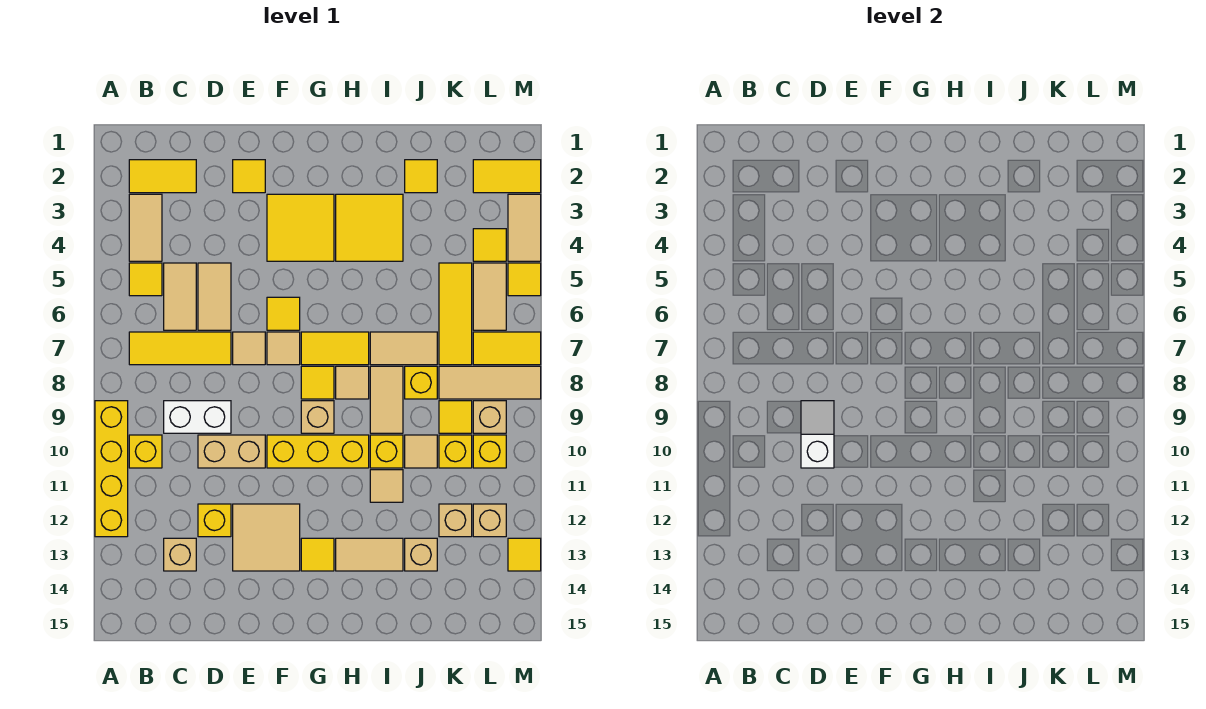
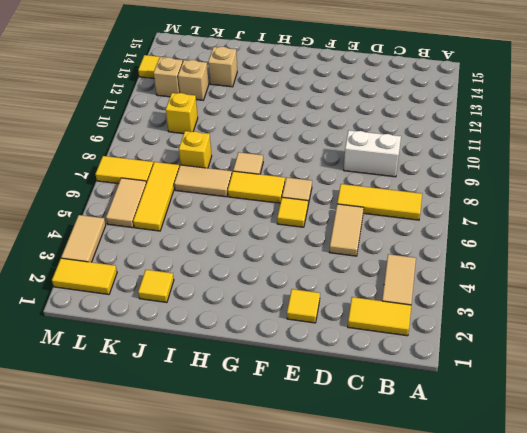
none -> yellow brick A9:A12 level 1
none -> yellow tile B5 level 1
none -> yellow brick B10 level 1
none -> tan tile C5:C6 level 1

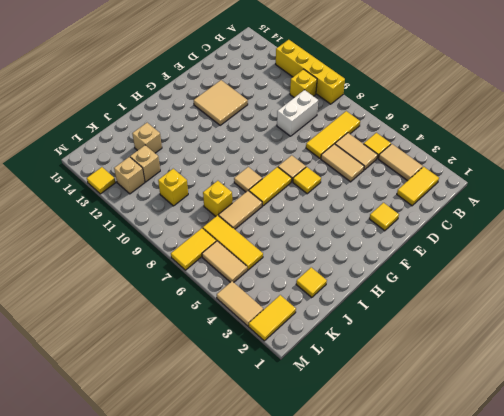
none -> tan brick C13 level 1
none -> tan brick D10:E10 level 1
none -> yellow brick D12 level 1
none -> tan tile E7 level 1

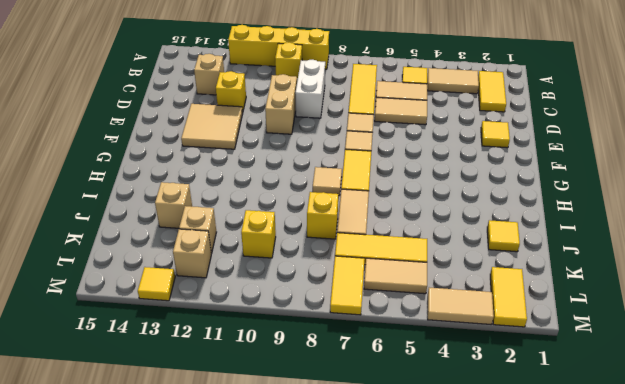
none -> yellow tile F3:G4 level 1
none -> yellow tile F6 level 1
none -> yellow brick F10:H10 level 1
none -> yellow tile G8 level 1

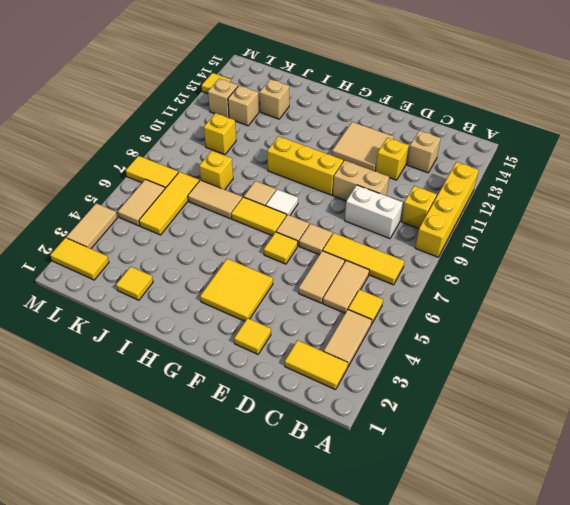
white tile G8 level 1 -> yellow tile G8 level 1
none -> tan brick G9 level 1
none -> yellow tile G13 level 1
none -> yellow tile H3:I4 level 1
none -> tan tile H13:I13 level 1

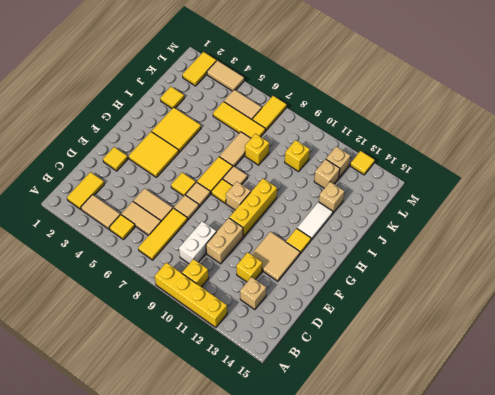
white tile H13:I13 level 1 -> tan tile H13:I13 level 1
none -> tan tile I8:I9 level 1
none -> yellow brick I10 level 1
none -> tan tile I11 level 1
none -> tan tile J10 level 1

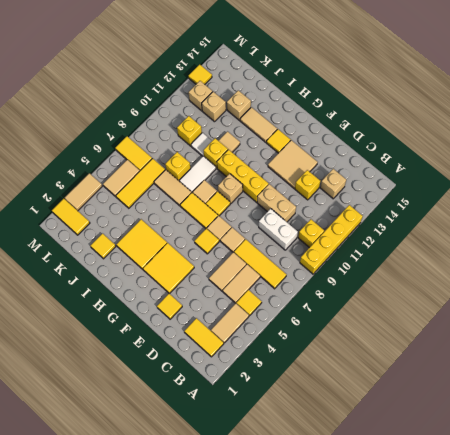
white tile I8:I9 level 1 -> tan tile I8:I9 level 1
white tile J10 level 1 -> tan tile J10 level 1
none -> tan tile K8:M8 level 1
none -> yellow tile K9 level 1
none -> yellow tile L4 level 1
none -> tan brick L9 level 1

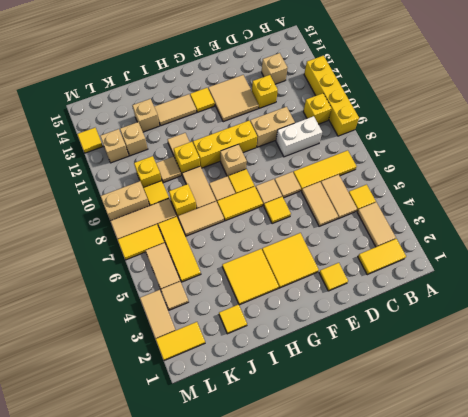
tan tile L4 level 1 -> yellow tile L4 level 1
tan brick L9:M9 level 1 -> tan brick L9 level 1
none -> yellow brick L10 level 1
none -> yellow tile M5 level 1
none -> white slope D9:D10 level 2 top 10

